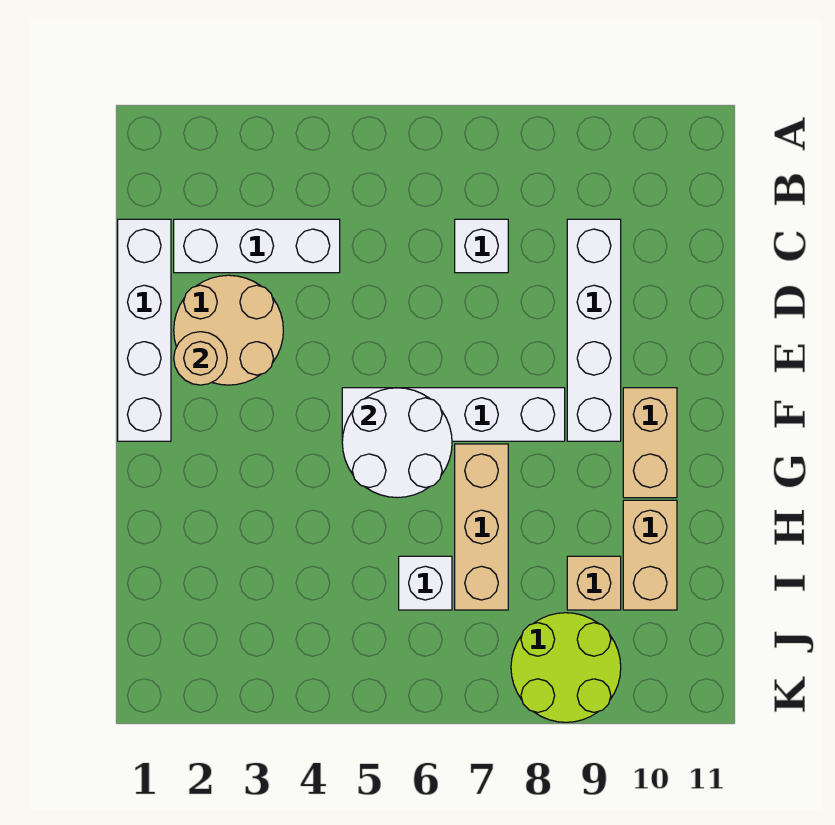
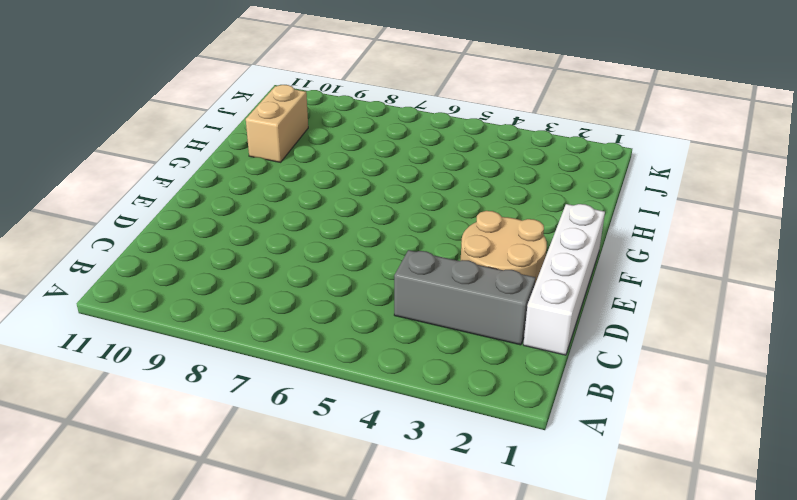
grey brick C2:C4 level 1 -> white brick C2:C4 level 1
none -> white brick C7 level 1
none -> white brick C9:F9 level 1
none -> white brick F5:F8 level 1

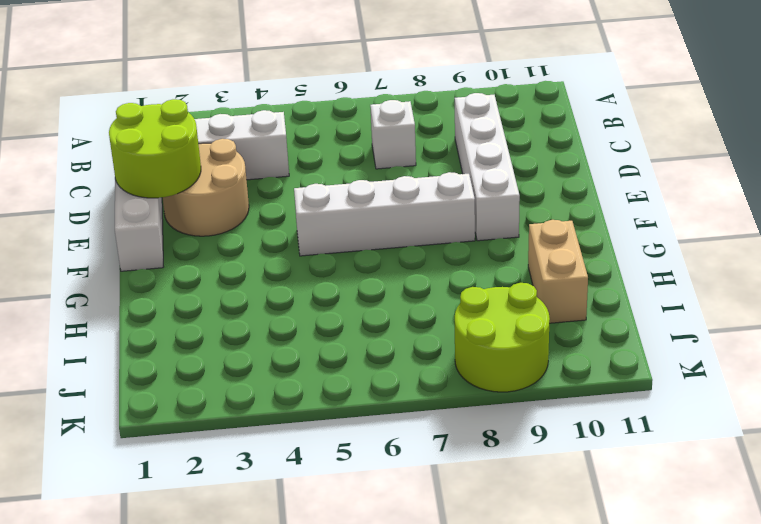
lime round brick D1:E2 level 2 -> tan round brick E2 level 2
none -> tan brick F10:G10 level 1
none -> tan brick G7:I7 level 1
none -> white brick I6 level 1

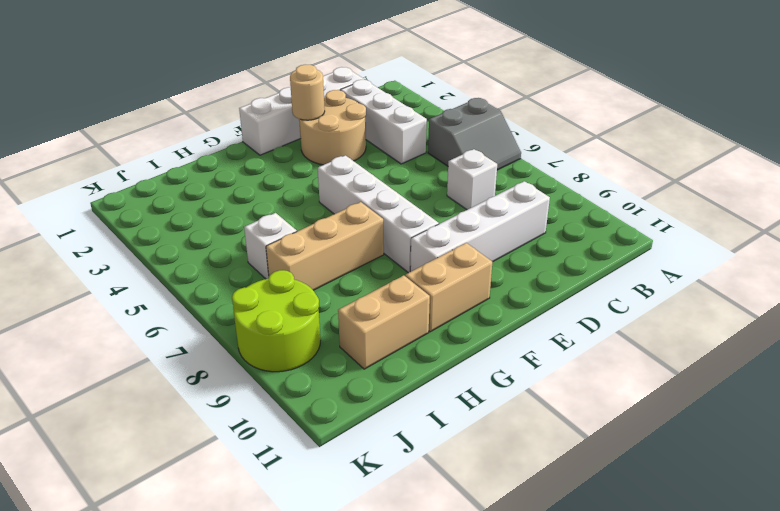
grey slope A5:B6 level 1 top 5 -> none
none -> tan brick I9 level 1
none -> white round brick F5:G6 level 2

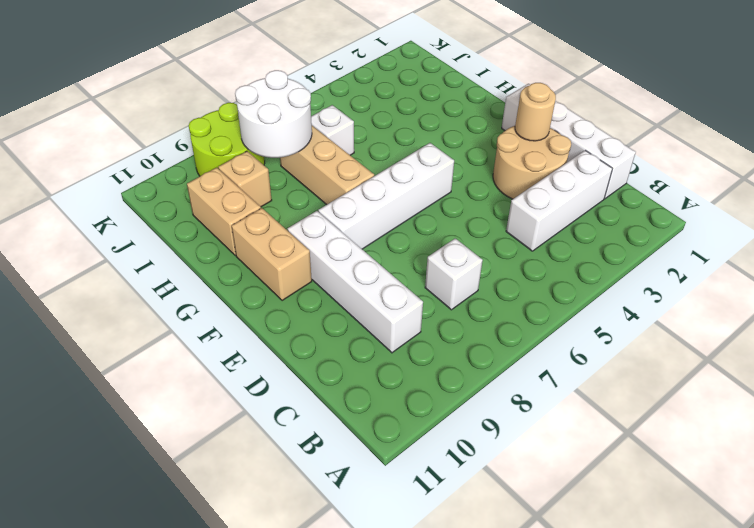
white round brick I7:J8 level 2 -> white round brick F5:G6 level 2

